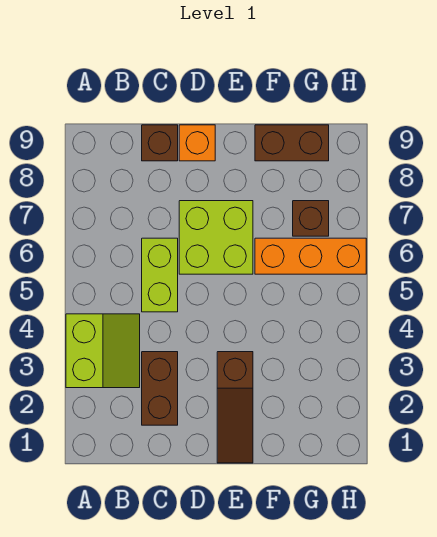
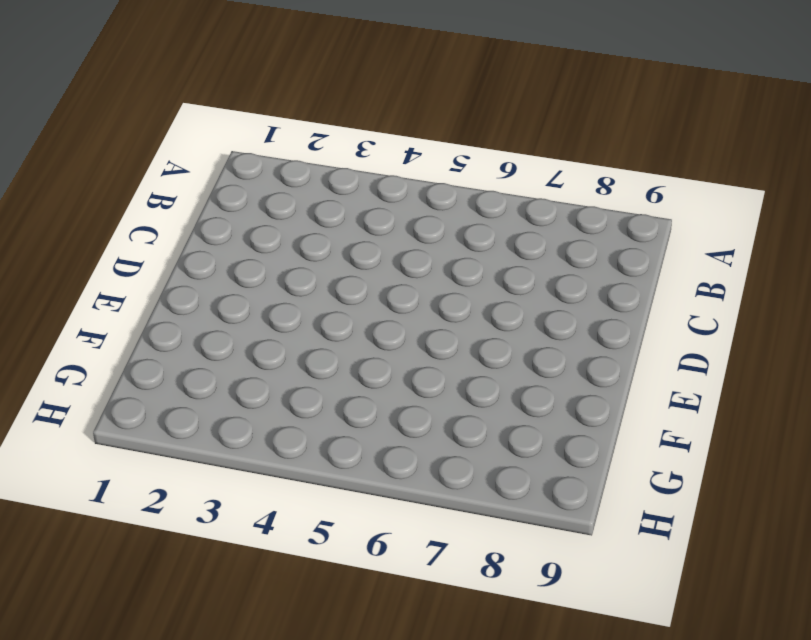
none -> lime slope A3:B4 level 1 top A
none -> brown brick C2:C3 level 1

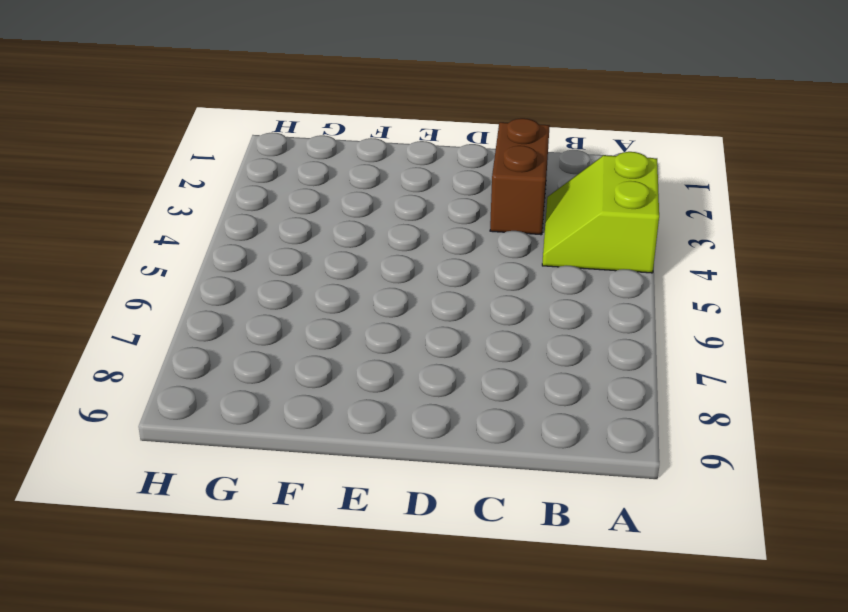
none -> lime brick C5:C6 level 1
none -> brown brick C9 level 1

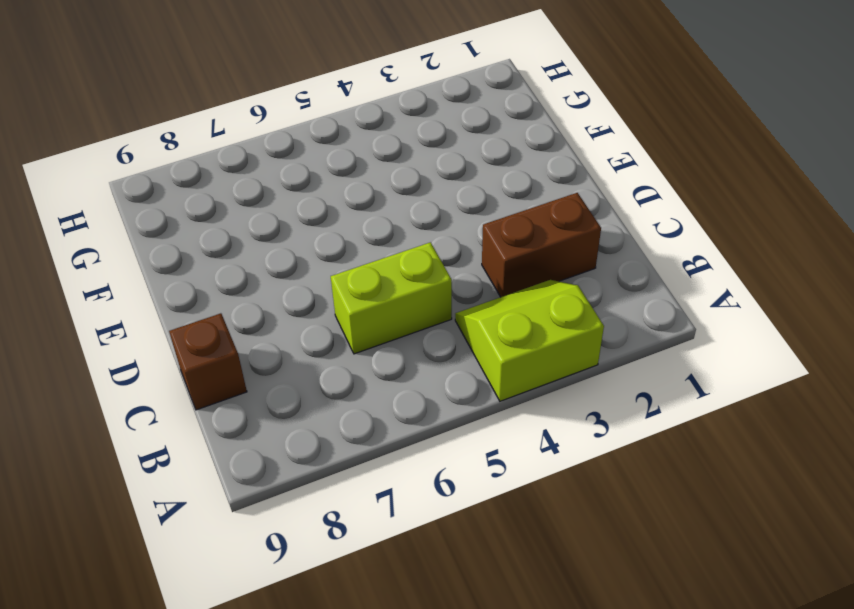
none -> lime brick D6:E7 level 1
none -> orange brick D9 level 1

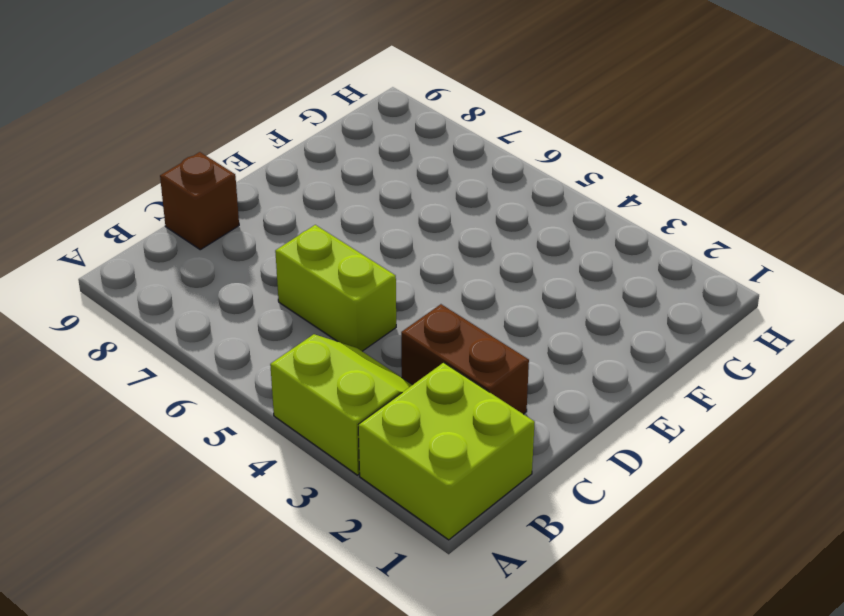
lime brick A1:B2 level 1 -> lime brick D6:E7 level 1
none -> orange brick D9 level 1
none -> brown slope E1:E3 level 1 top 3

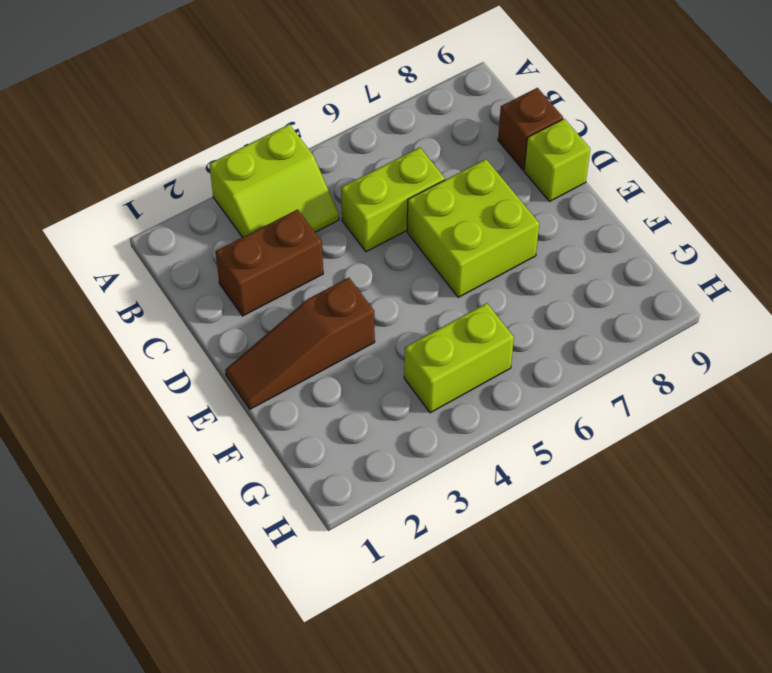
lime brick D9 level 1 -> orange brick D9 level 1
lime brick G4:G5 level 1 -> none
none -> orange brick F6:H6 level 1
none -> brown brick F9:G9 level 1

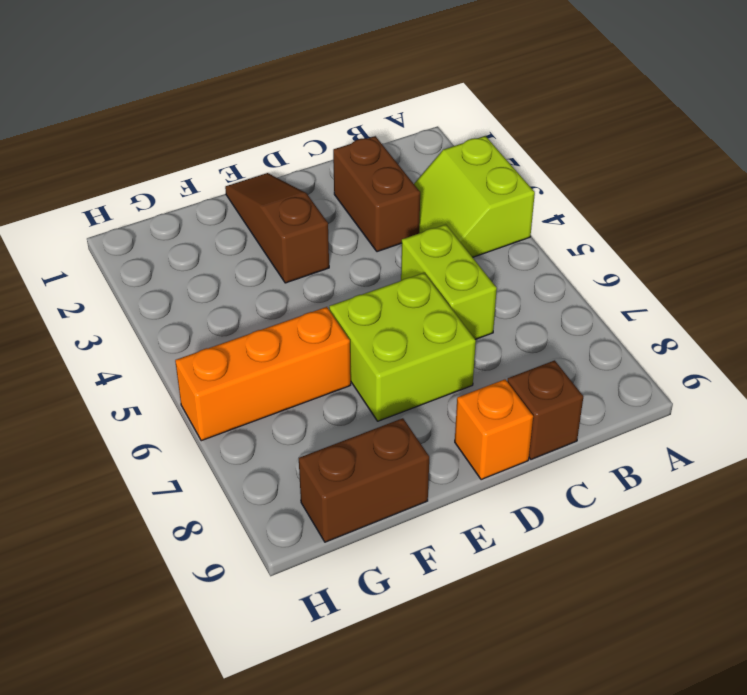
none -> brown brick G7 level 1

